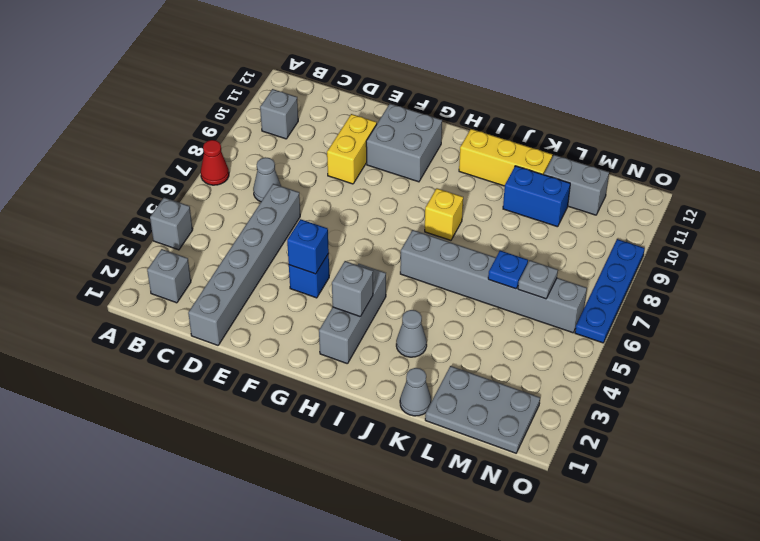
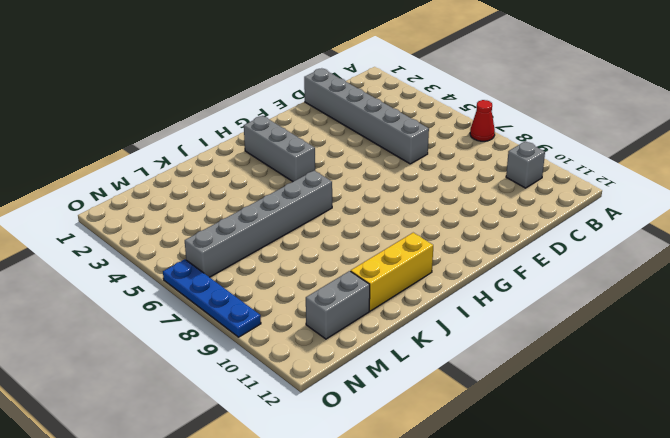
none -> grey brick A4 level 1
none -> grey brick B2 level 1
none -> grey cone C7 level 1

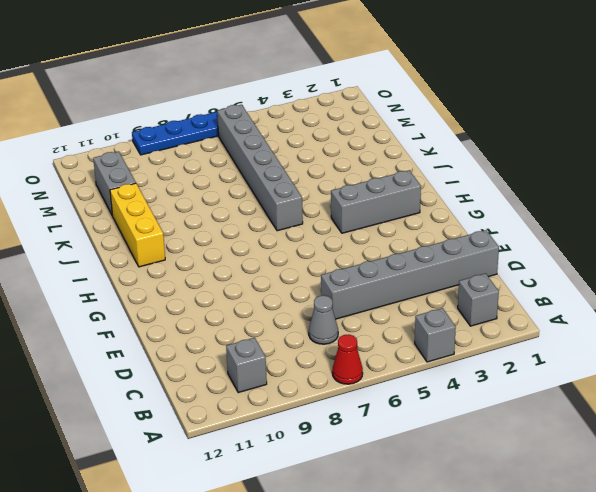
none -> yellow brick E9:E10 level 1
none -> blue brick F4 level 1
none -> grey brick F10:G11 level 1

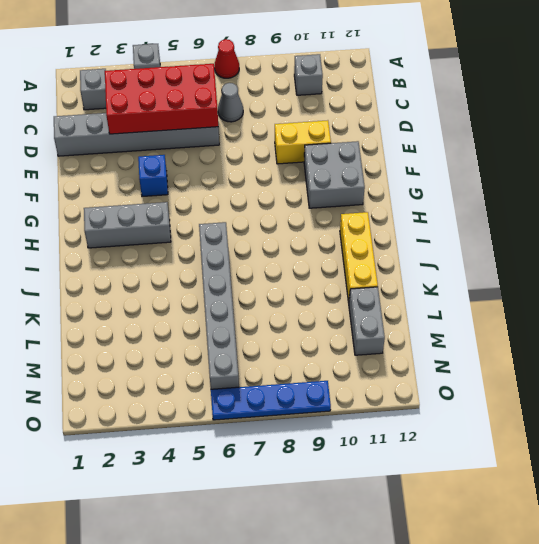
red brick C3:D6 level 2 -> none
none -> yellow brick I8 level 1
none -> grey cone J3 level 1
none -> grey cone K1 level 1

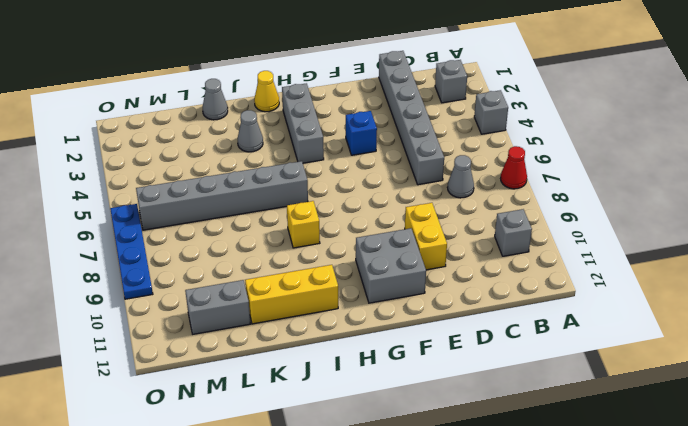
yellow cone I1 level 1 -> none
none -> blue brick K10:L10 level 1
none -> grey plate L1:N2 level 1
none -> blue brick F4 level 2

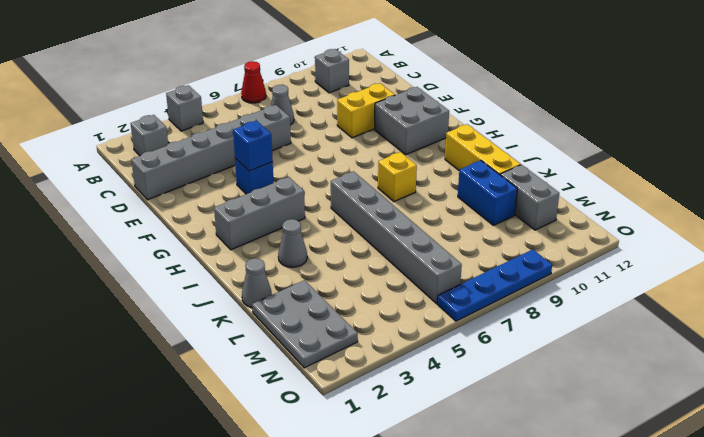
none -> grey brick H3 level 2
none -> blue plate L6 level 2
none -> grey plate M6 level 2

